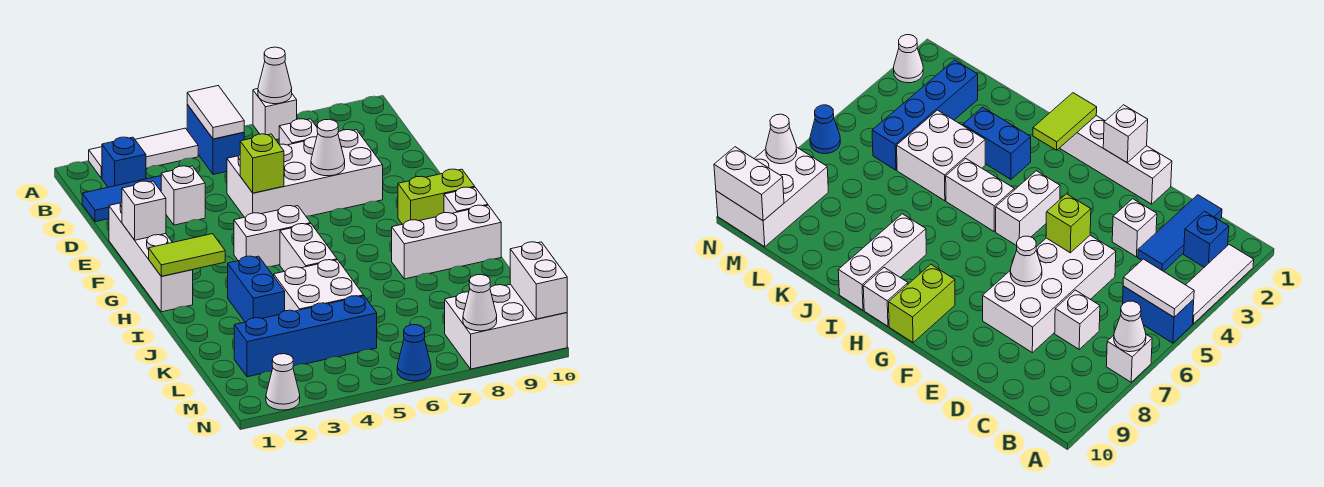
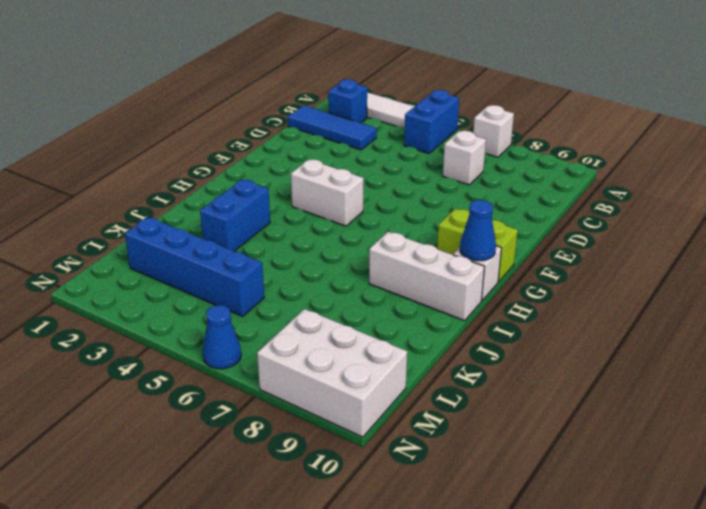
blue cone H10 level 2 -> none
none -> white brick D3 level 1
none -> white brick D5:E8 level 1
none -> white brick E1:H1 level 1

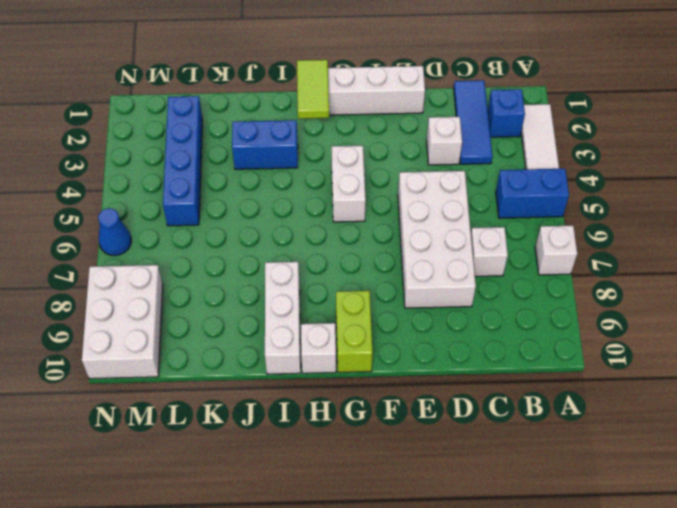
none -> white brick H5:I5 level 1
none -> white brick J4:K5 level 1
none -> white cone N2 level 1

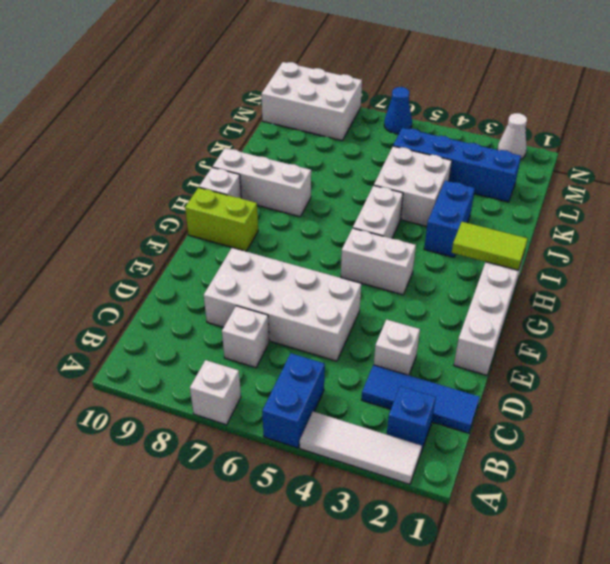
none -> white tile A5:B5 level 2
none -> white cone A7 level 2
none -> lime brick E5 level 2

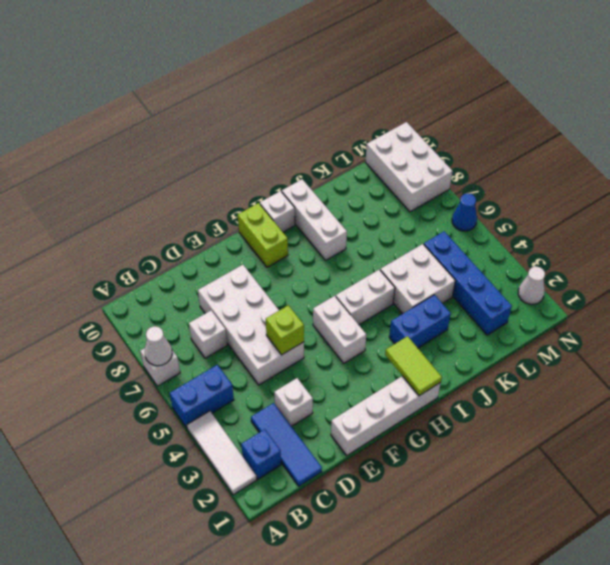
none -> white tile A5:B5 level 2
none -> white cone E7 level 2
none -> white brick F1 level 2

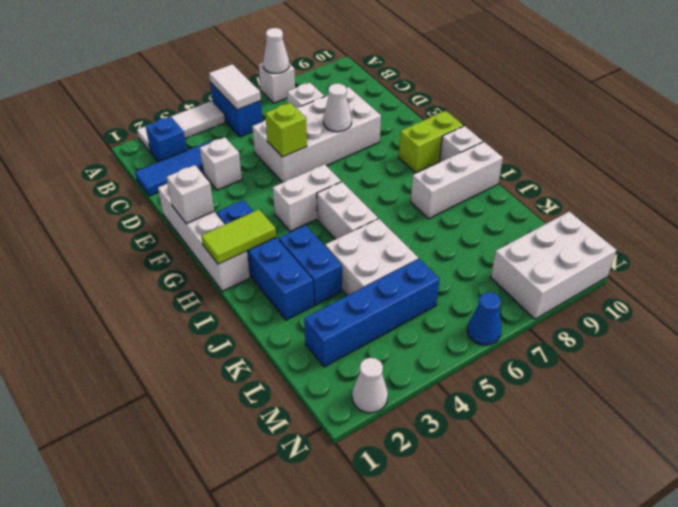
blue brick G2:J2 level 1 -> none
none -> white brick M10:N10 level 2
none -> white cone N8 level 2

